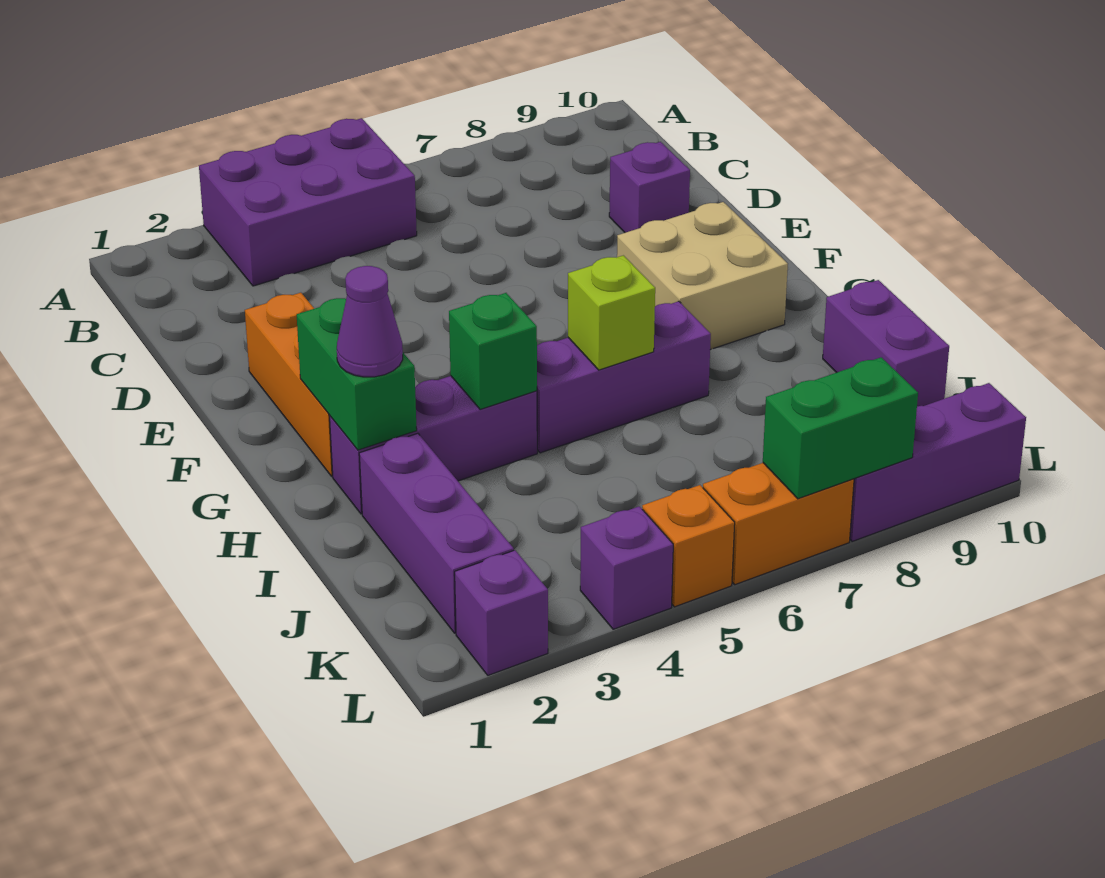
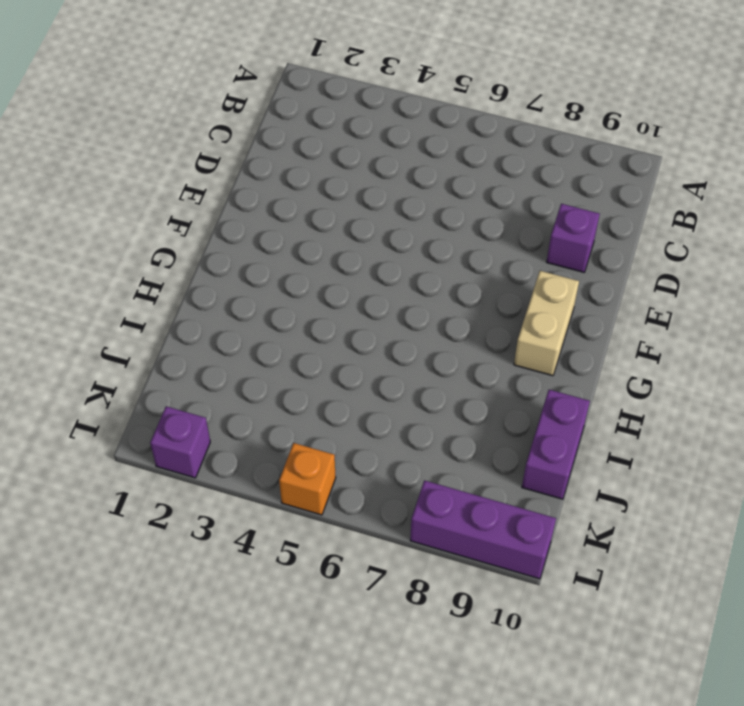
tan brick F9:G9 level 1 -> tan brick F8:G9 level 1
none -> purple brick A3:B5 level 1
none -> orange brick E2:G2 level 1
none -> purple brick H2:H4 level 1

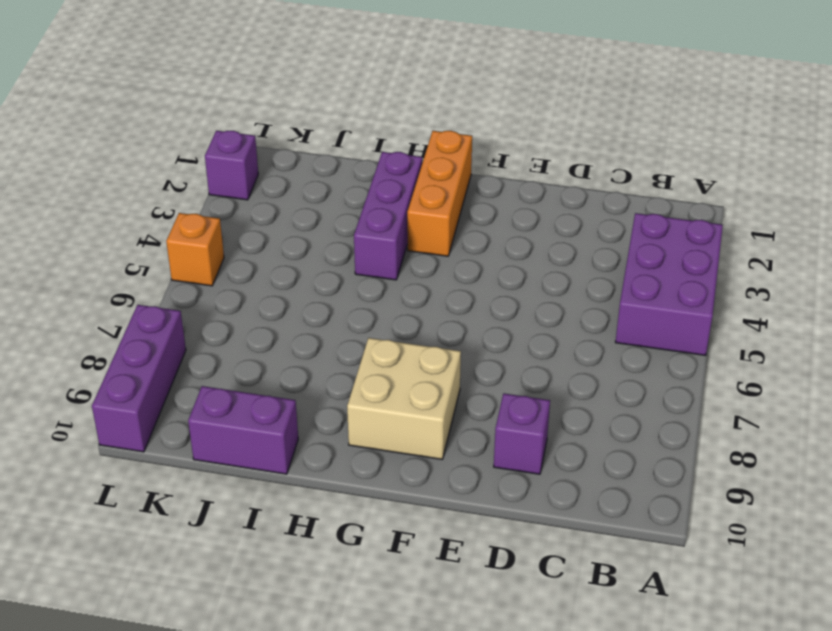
orange brick G1:G3 level 1 -> orange brick E2:G2 level 1
none -> purple brick H5:H7 level 1
none -> purple brick I2:K2 level 1
none -> purple brick L4 level 1

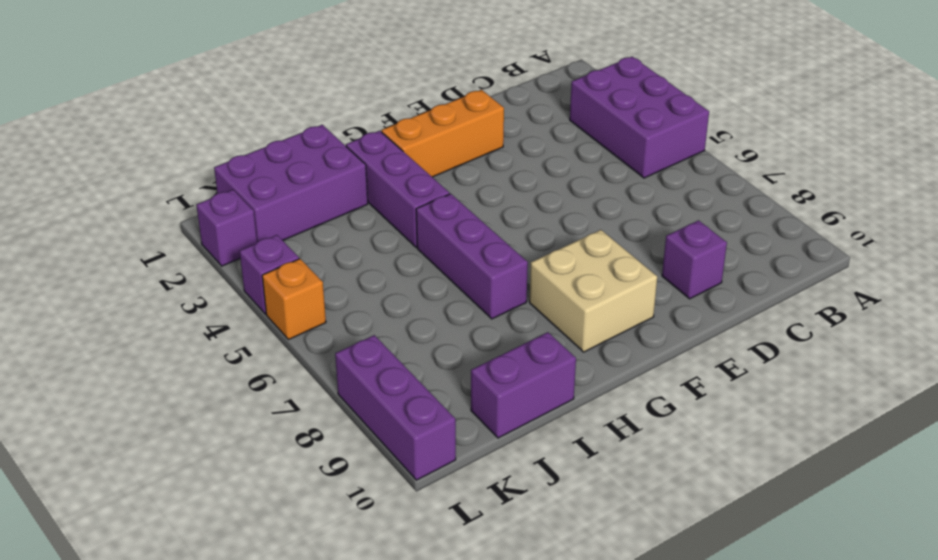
purple brick I1:K2 level 1 -> purple brick I2:K2 level 1
none -> orange brick L6:L7 level 1
none -> green brick G2:H2 level 2
none -> green brick H4 level 2

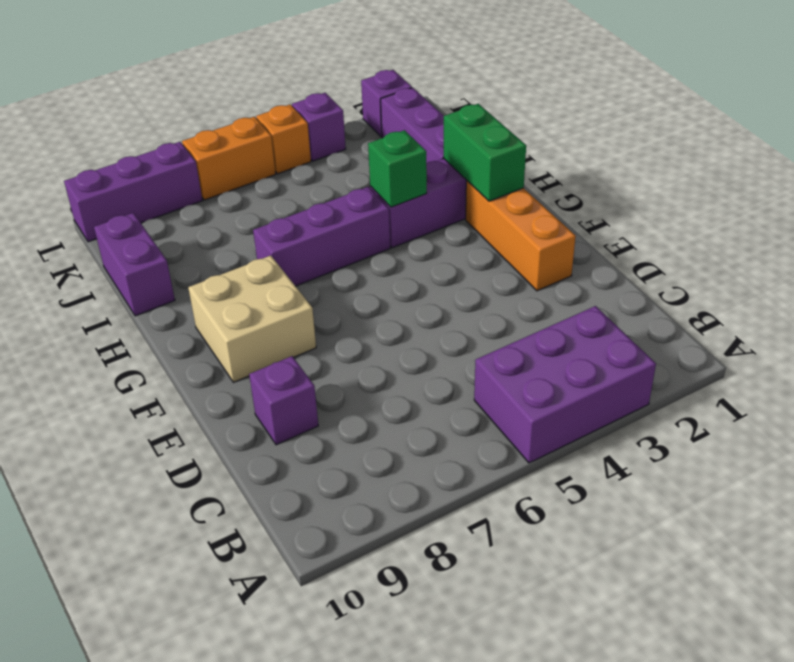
none -> lime brick H6 level 2
none -> green brick L7:L8 level 2
none -> purple cone H2 level 3

